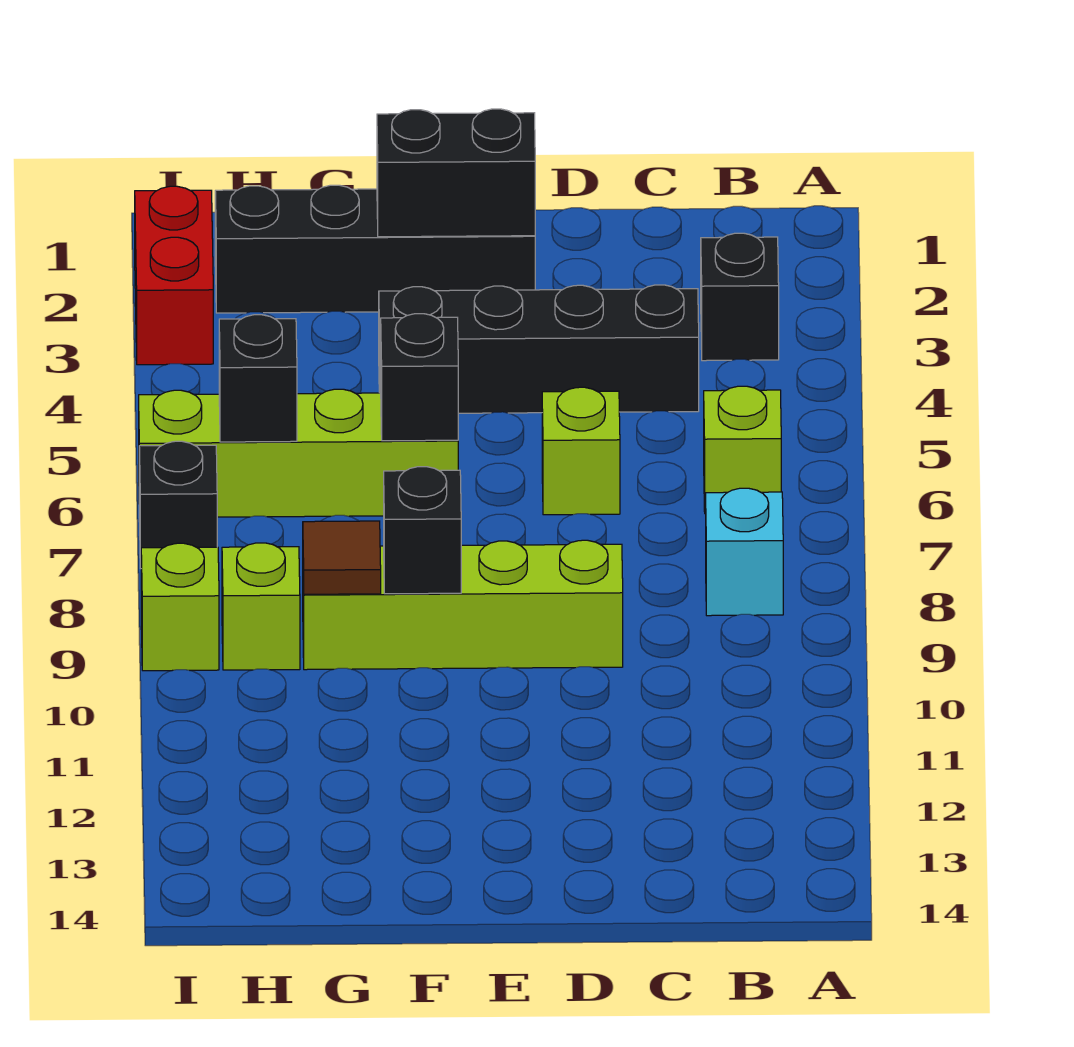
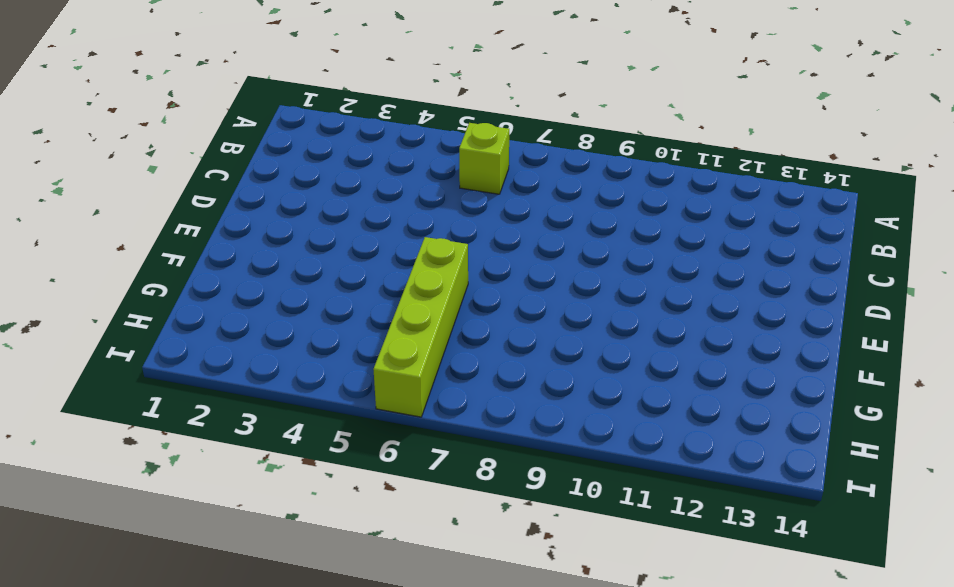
none -> black brick B3 level 1
none -> cyan brick B8 level 1
none -> black brick C4:F4 level 1

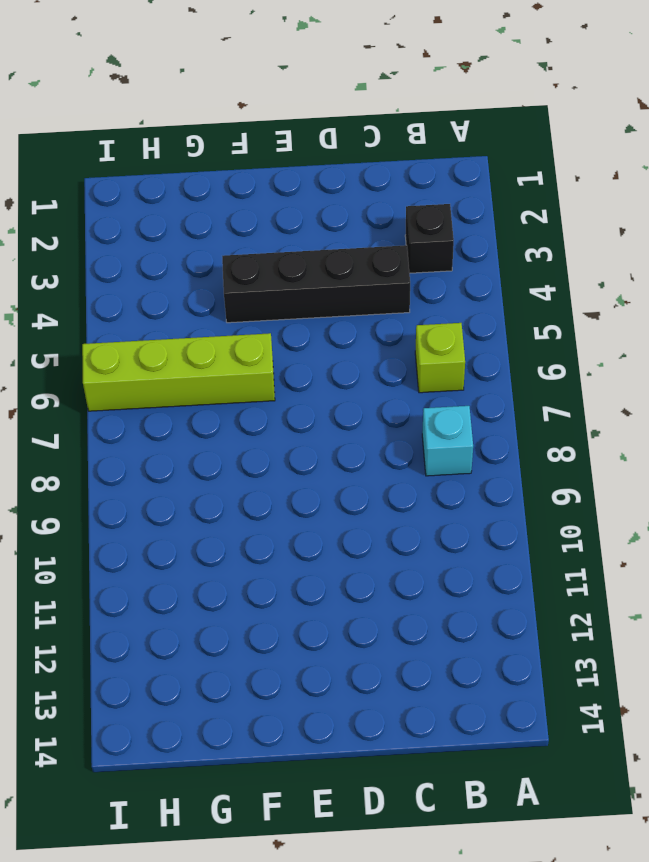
none -> lime brick D6 level 1
none -> lime brick D9:G9 level 1
none -> black brick E2:H2 level 1

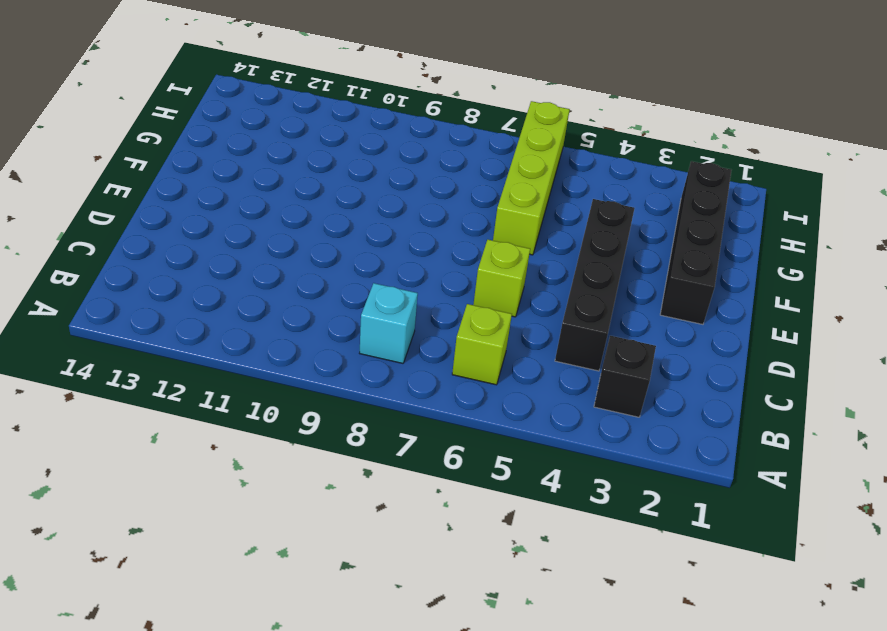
none -> lime brick D9:G9 level 1
none -> lime brick H9 level 1
none -> red brick I2:I3 level 1

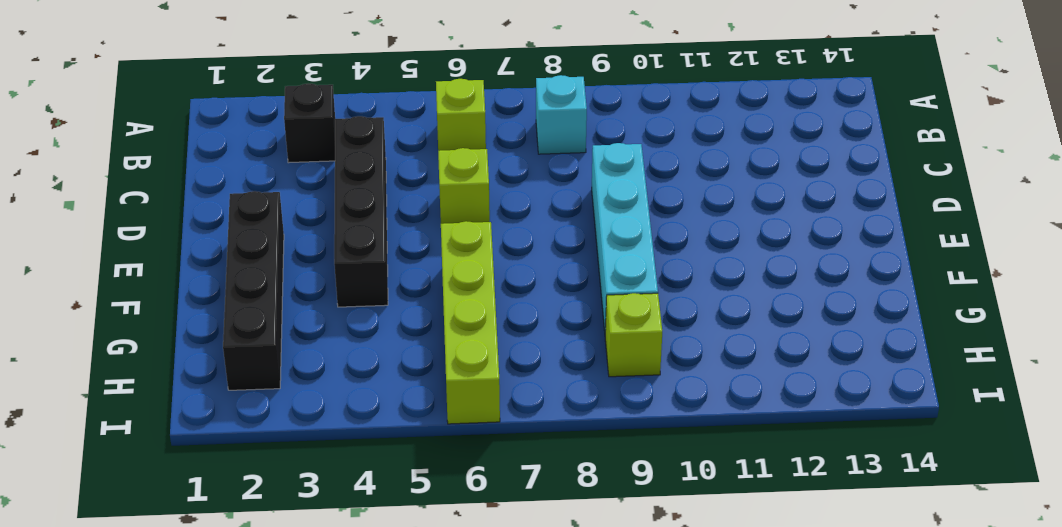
cyan brick D9:G9 level 1 -> lime brick D9:G9 level 1
none -> red brick I2:I3 level 1
none -> black brick I7 level 1
none -> lime brick I9 level 1

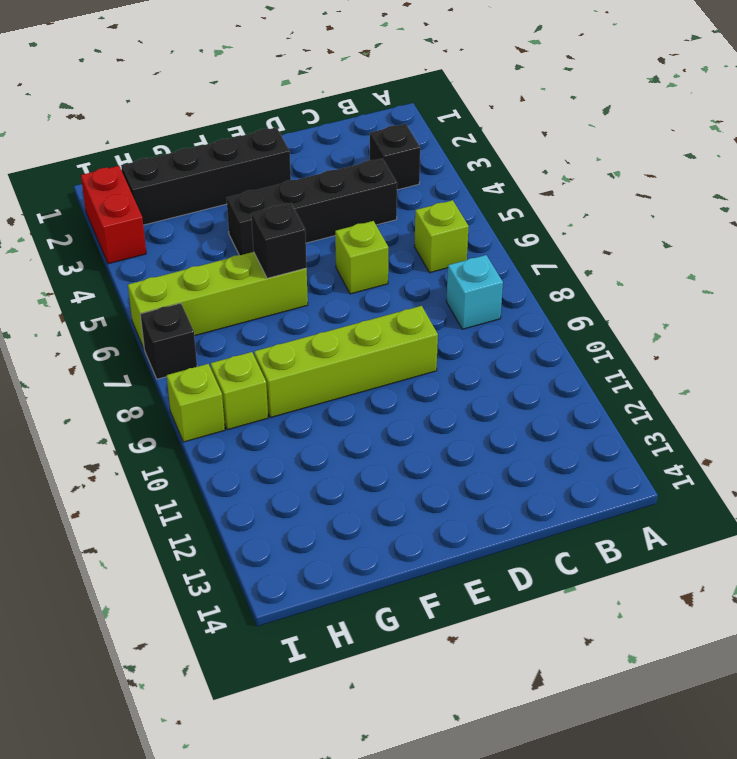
none -> black brick E2:F2 level 2
none -> black brick F9 level 2
none -> brown tile G9 level 2

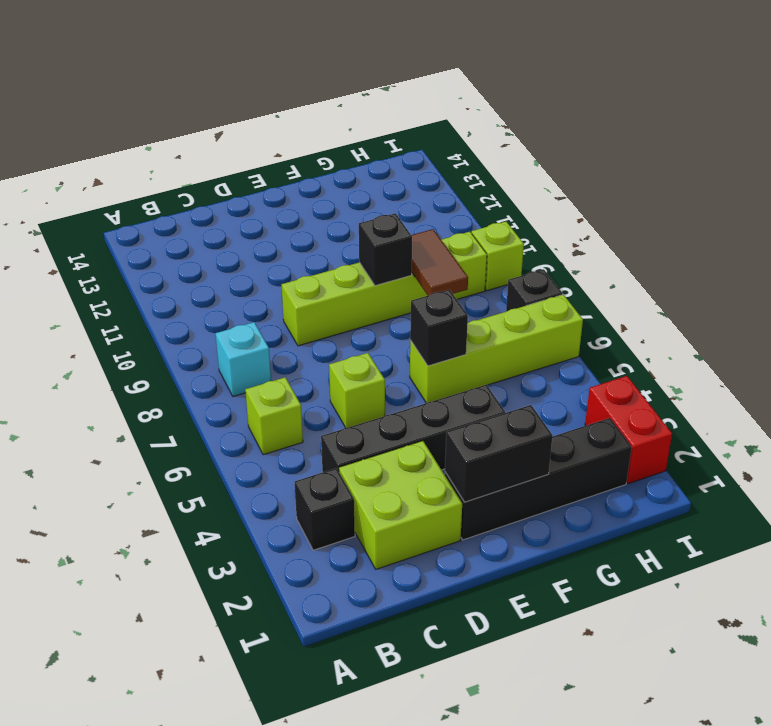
lime brick C2:D3 level 1 -> none
brown tile G8:G9 level 2 -> brown tile G9 level 2
none -> black brick H6 level 2

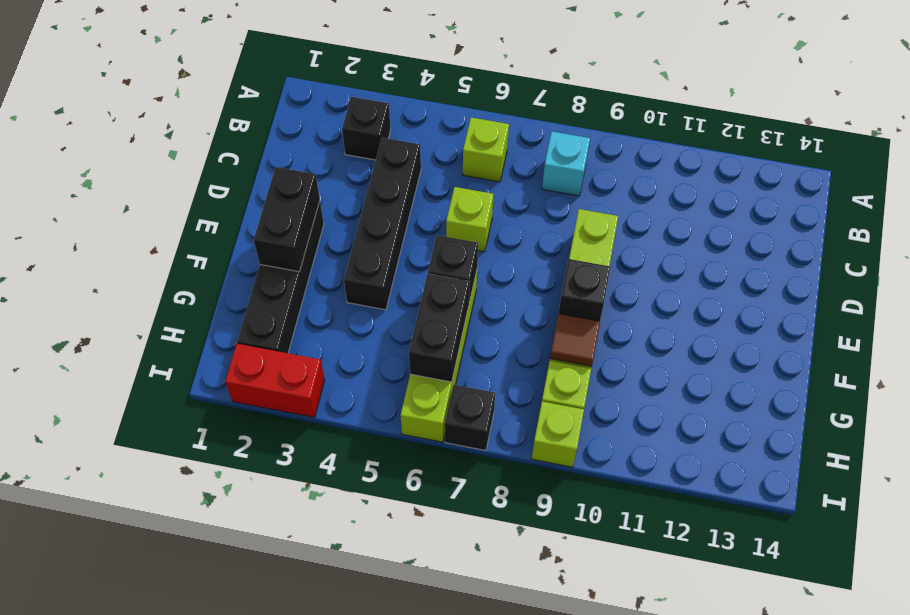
black brick G6:H6 level 2 -> black brick H6 level 2

